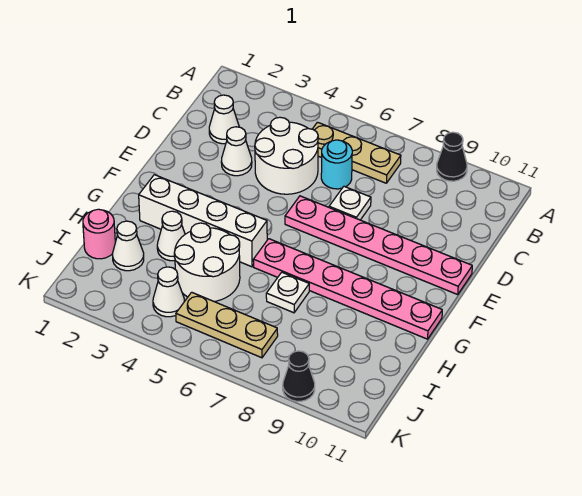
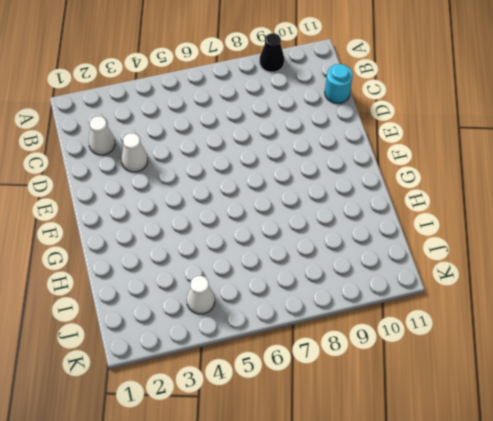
cyan round brick C11 level 1 -> cyan round brick C6 level 1
none -> tan plate B5:B7 level 1
none -> white round brick C4:D5 level 1
none -> white plate D7 level 1

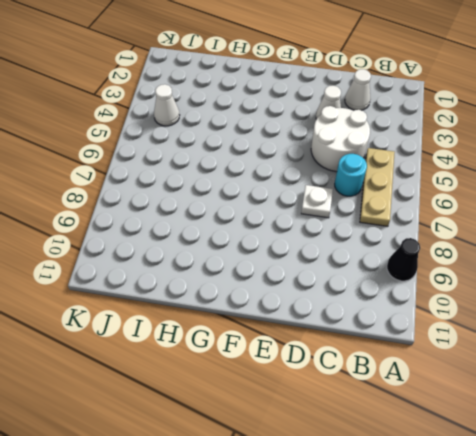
none -> pink plate E6:E11 level 1
none -> white brick G2:G5 level 1
none -> pink plate G6:G11 level 1

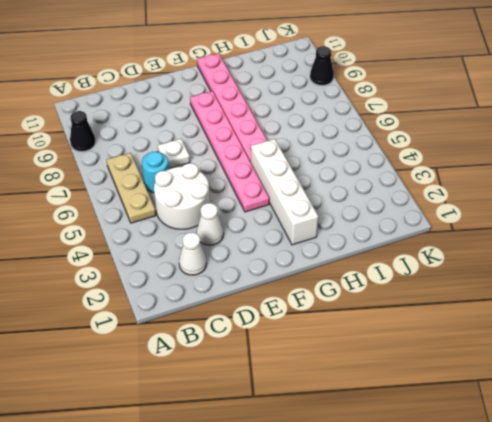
pink plate F4:F9 level 1 -> pink plate E6:E11 level 1
none -> white cone H3 level 1
none -> white round brick H4:I5 level 1
none -> white plate H7 level 1

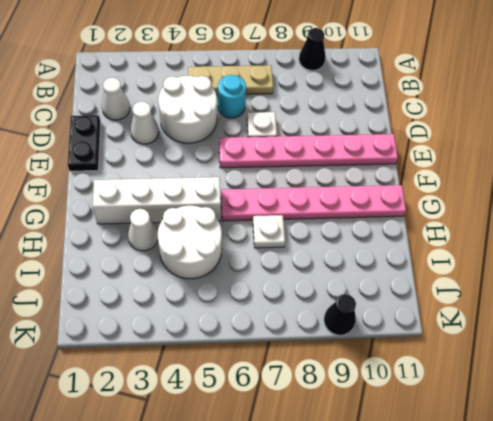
black plate D1:E1 level 1 -> none
none -> pink round brick I1 level 1
none -> white cone I2 level 1
none -> white cone J4 level 1

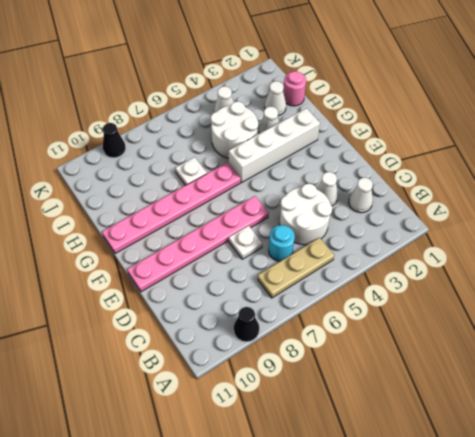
none -> tan plate J5:J7 level 1

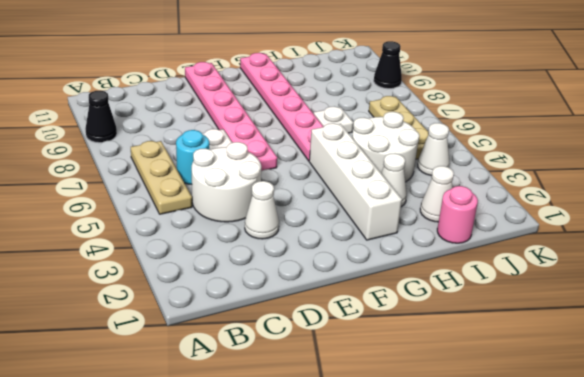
none -> white cone C2 level 1

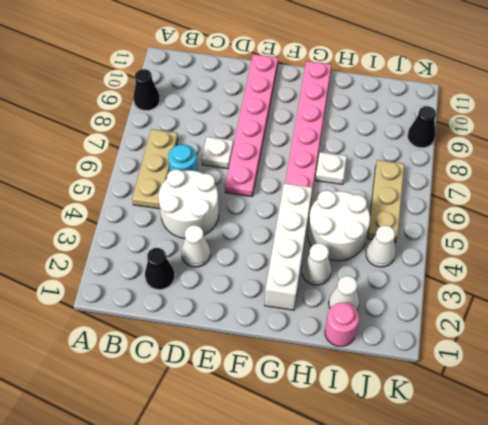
black cone C2 level 1 -> white cone C2 level 1

